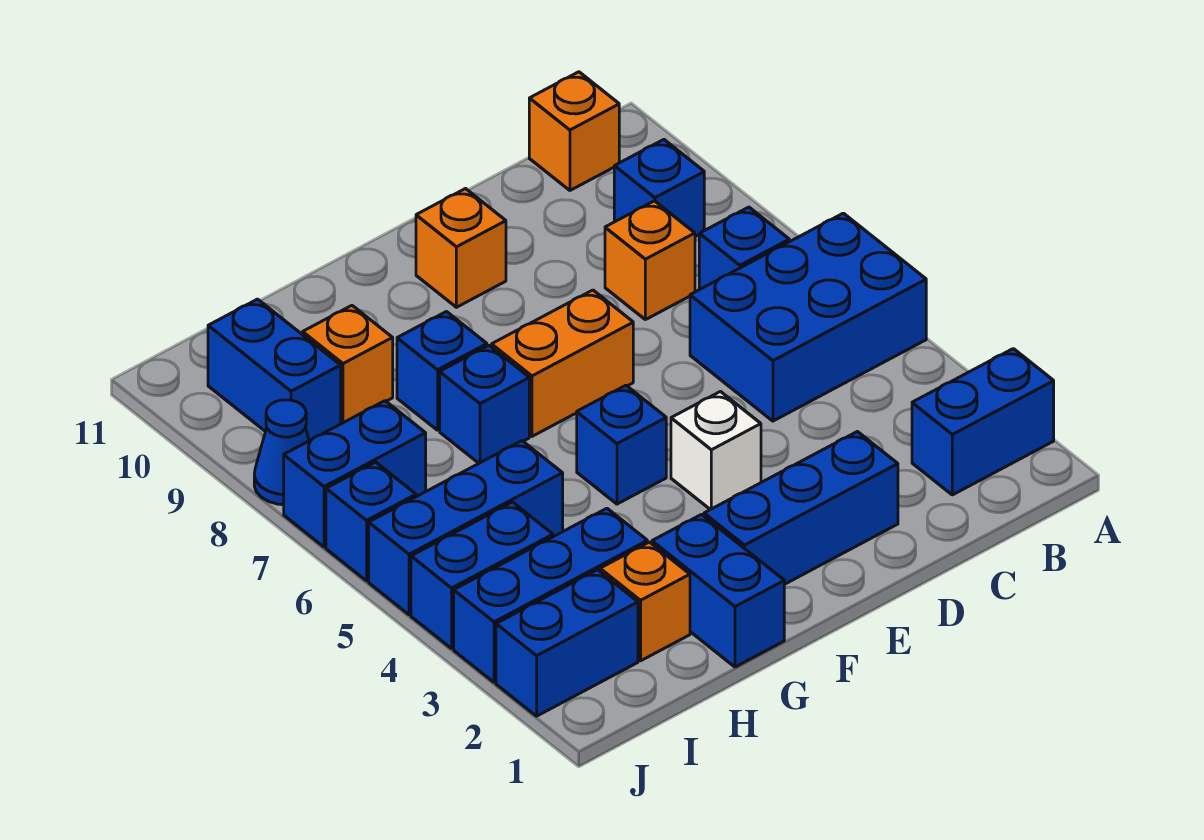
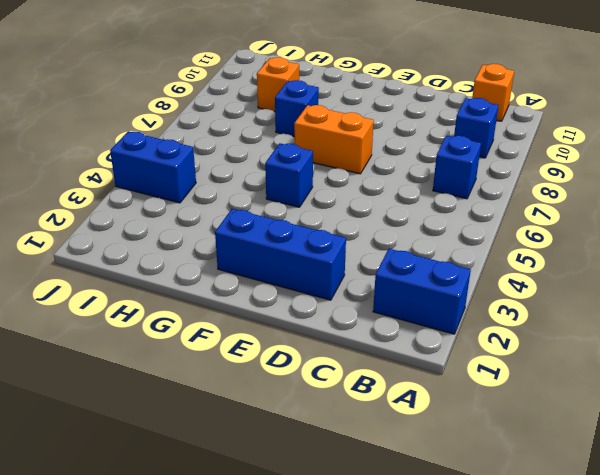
none -> blue brick A5:C6 level 1
none -> orange brick C8 level 1
none -> white brick E4 level 1

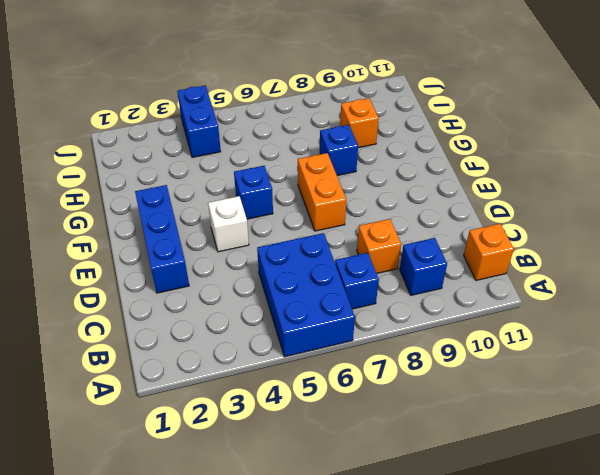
none -> blue brick A2:B2 level 1
none -> orange brick E10 level 1
none -> blue brick G1:G2 level 1

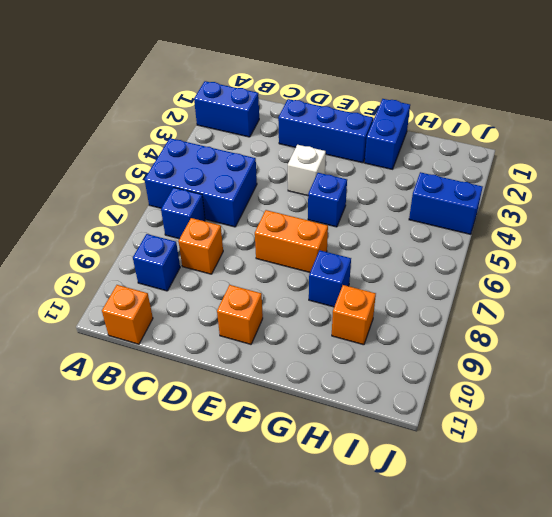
none -> blue brick G7 level 1
none -> orange brick H2 level 1
none -> blue brick H3:J3 level 1

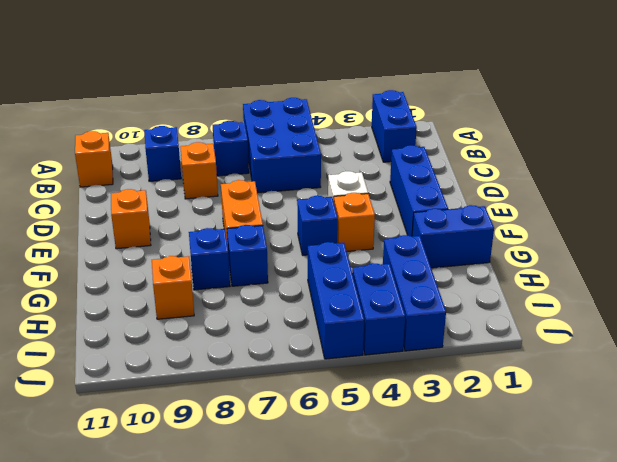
orange brick F4 level 1 -> orange brick H2 level 1
none -> blue brick I2:J2 level 1
none -> blue brick I7:J7 level 1
none -> blue brick I9:I10 level 1

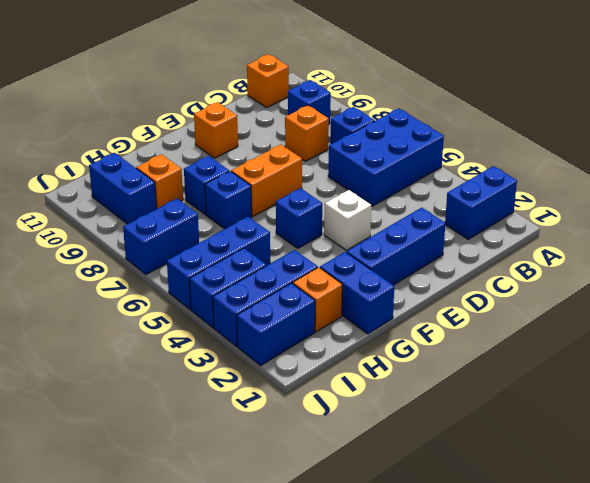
none -> blue brick J6 level 1
none -> blue cone J8 level 1

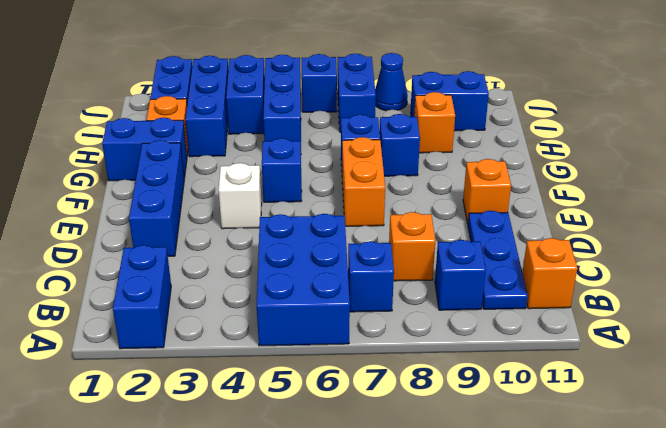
blue plate B10:D10 level 1 -> none

